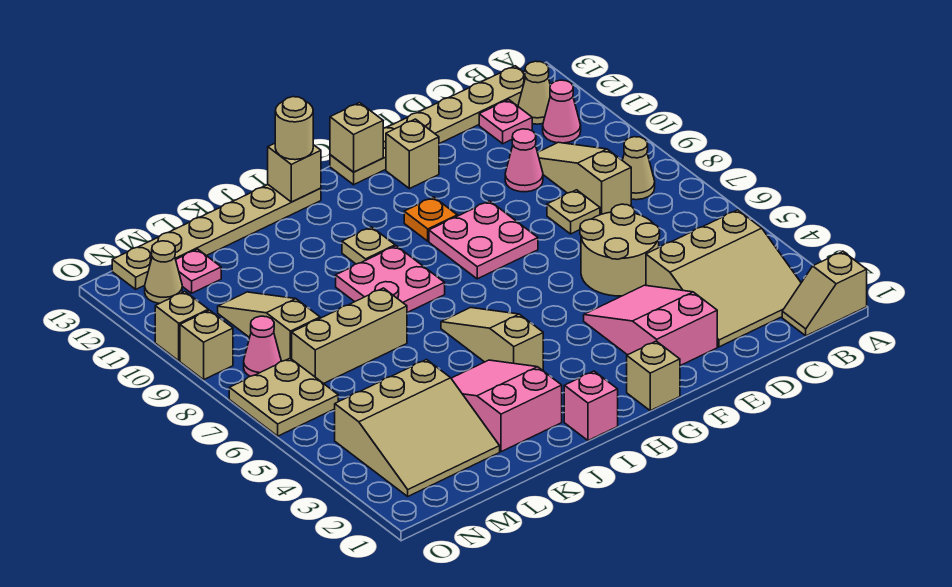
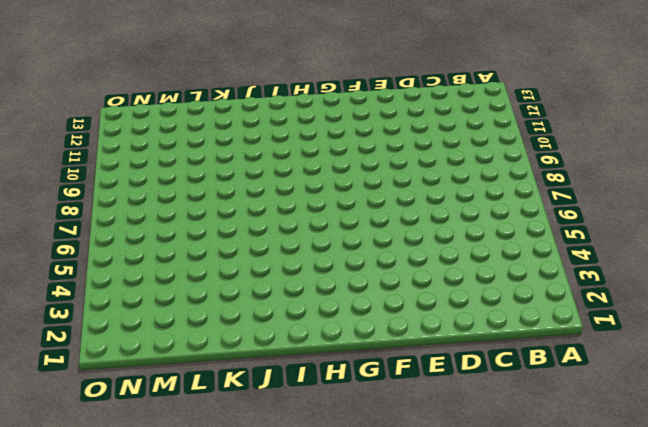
none -> tan slope A1:B1 level 1 top A
none -> tan slope B2:D4 level 1 top 4
none -> tan cone B8 level 1
none -> pink cone B11 level 1

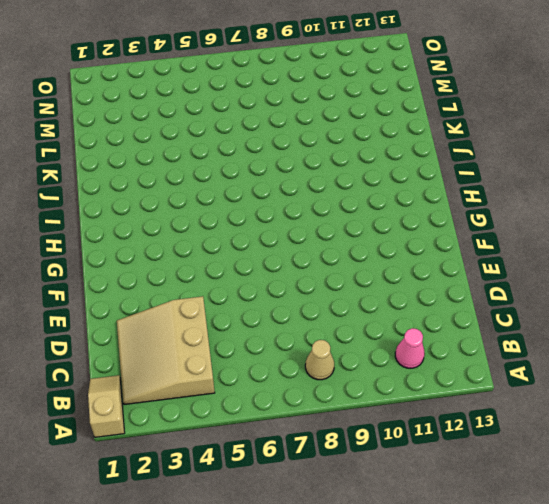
none -> tan cone B12 level 1
none -> tan plate B13:G13 level 1
none -> tan slope C8:C10 level 1 top 8
none -> pink plate C12 level 1

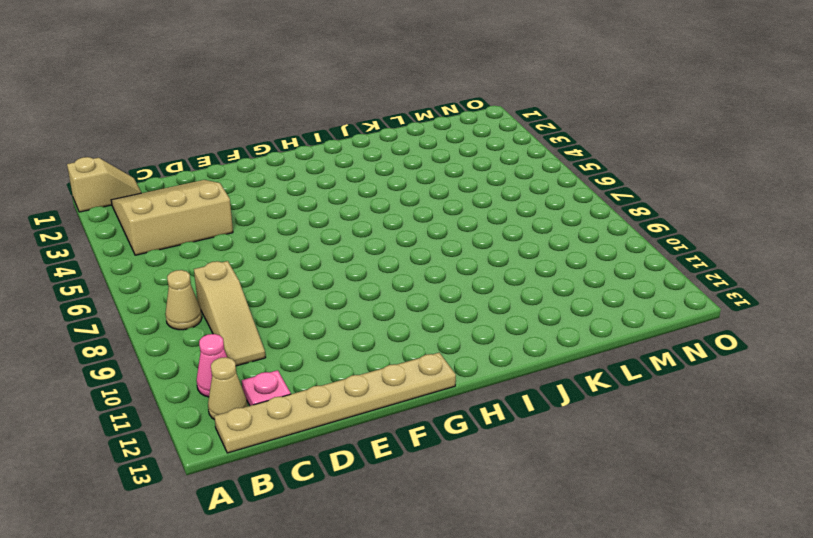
none -> tan round brick D5:E6 level 1
none -> tan plate D8 level 1
none -> pink cone D10 level 1
none -> pink slope E2:F4 level 1 top 2

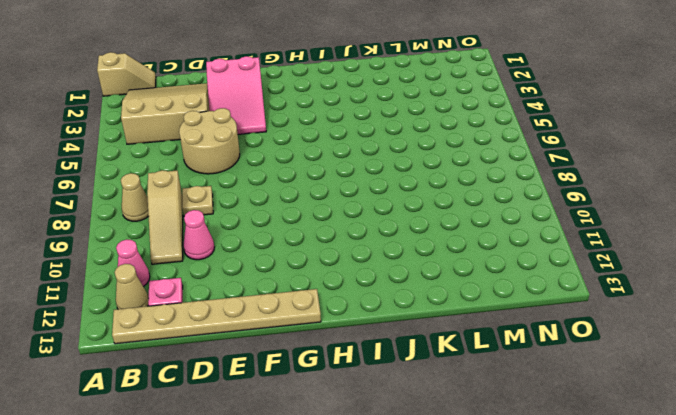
none -> pink plate F8:G9 level 1
none -> tan brick F12 level 1
none -> tan brick G1 level 1
none -> orange plate G10 level 1

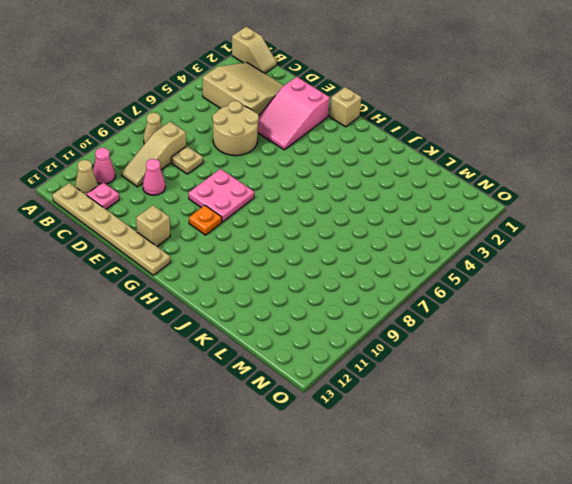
none -> pink brick I1 level 1
none -> tan slope I4:I6 level 1 top 4
none -> pink plate I8:J9 level 1
none -> tan plate I10 level 1

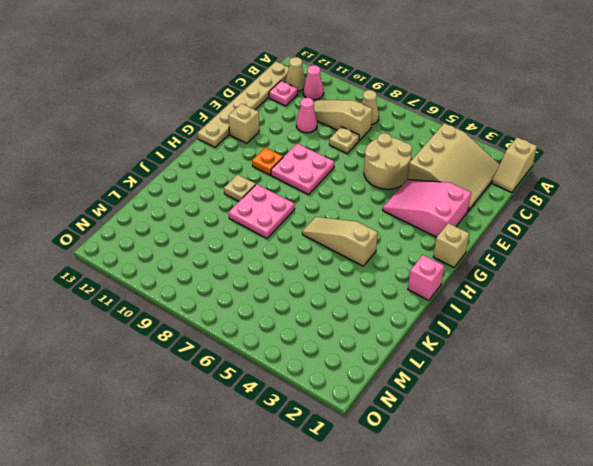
none -> tan plate I13:N13 level 1
none -> pink slope J2:K4 level 1 top 2
none -> tan brick K7:M7 level 1
none -> tan slope L2:N4 level 1 top 4

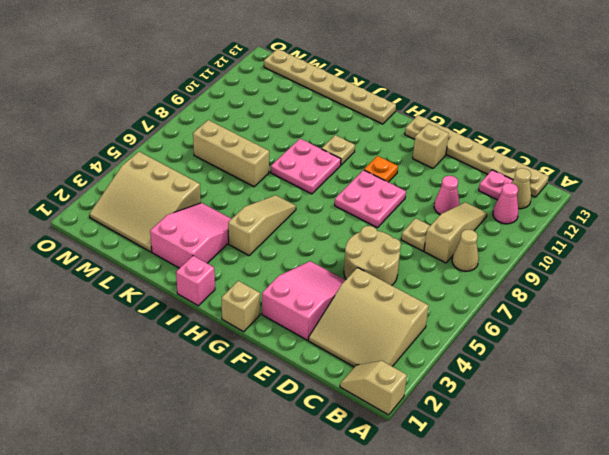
none -> tan slope M8:M10 level 1 top 8
none -> pink plate M12 level 1
none -> tan plate N6:O7 level 1
none -> pink cone N8 level 1

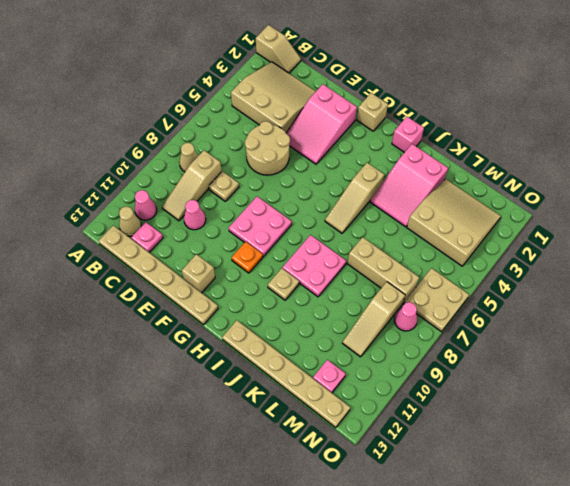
none -> tan cone N12 level 1
none -> tan brick O9 level 1
none -> tan brick O10 level 1
none -> tan brick G13 level 2

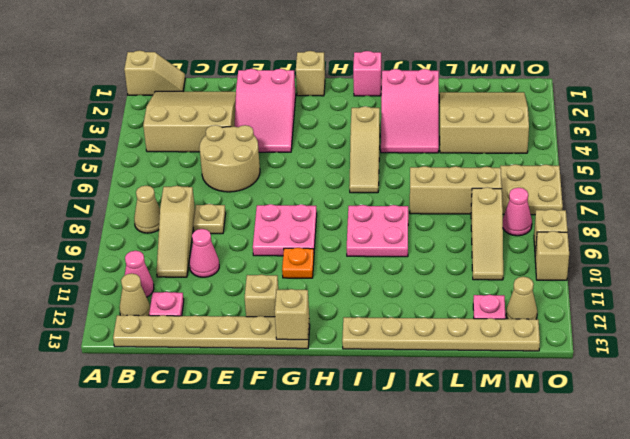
none -> tan plate I10 level 1
none -> tan brick I13 level 2
none -> tan round brick I13 level 3

